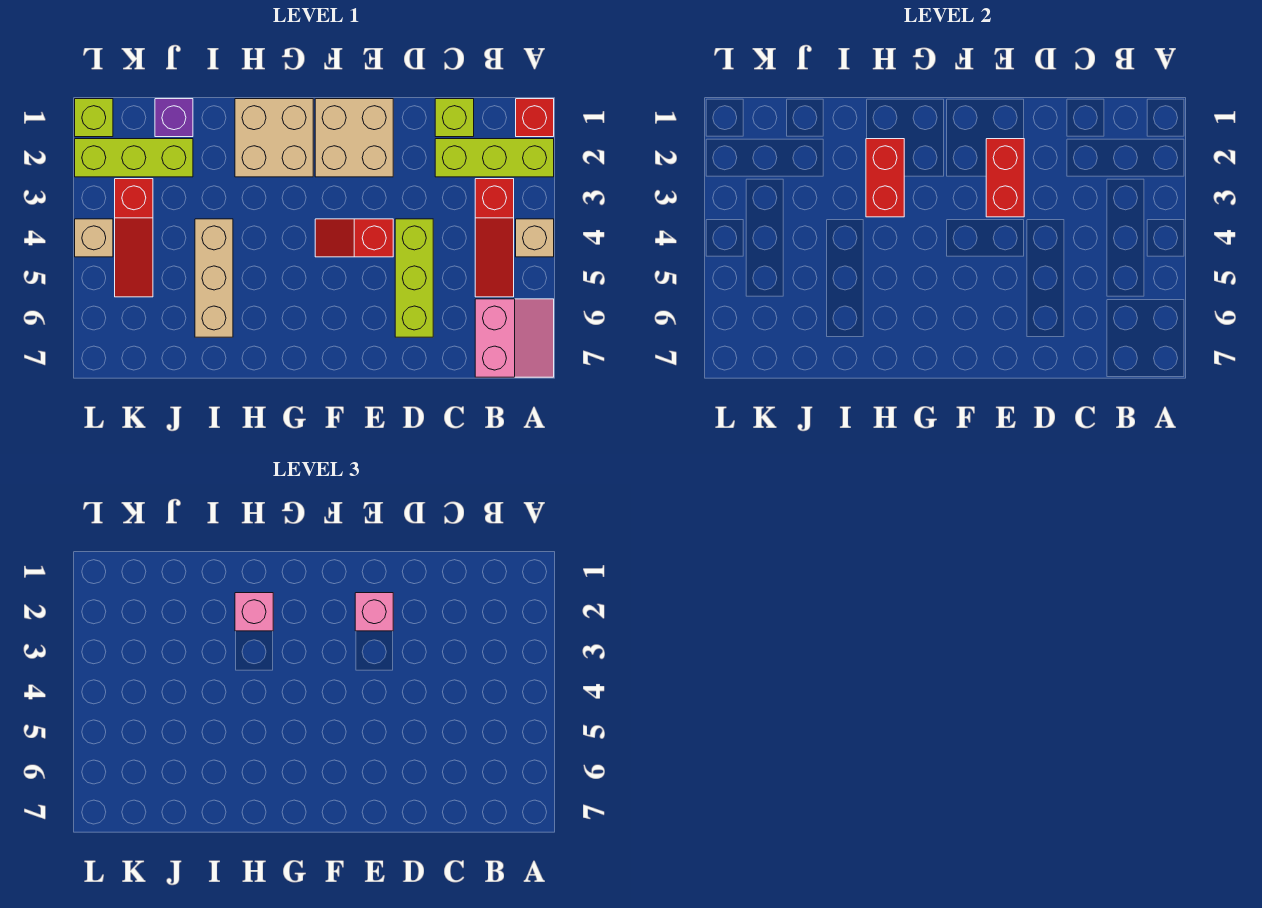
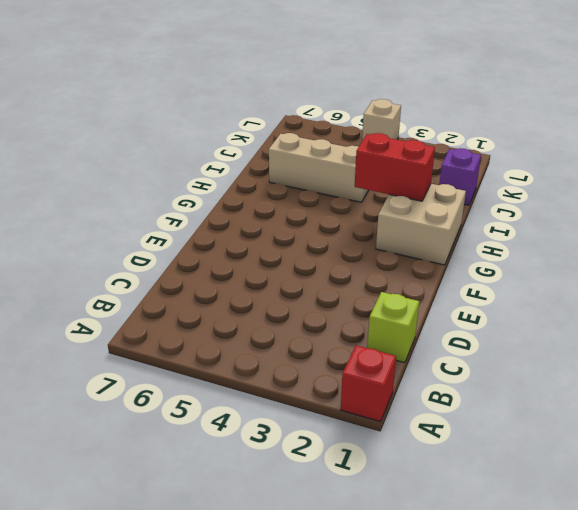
none -> lime brick A2:C2 level 1
none -> tan brick A4 level 1
none -> pink slope A6:B7 level 1 top B

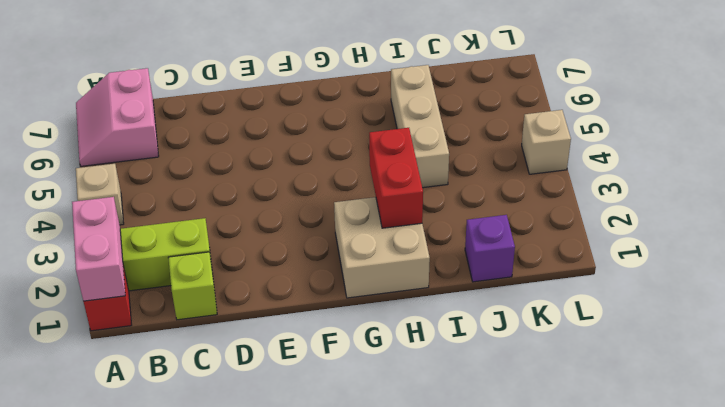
pink brick A1:A2 level 2 -> none
none -> red slope B3:B5 level 1 top 3
none -> lime brick D4:D6 level 1
none -> tan brick E1:F2 level 1

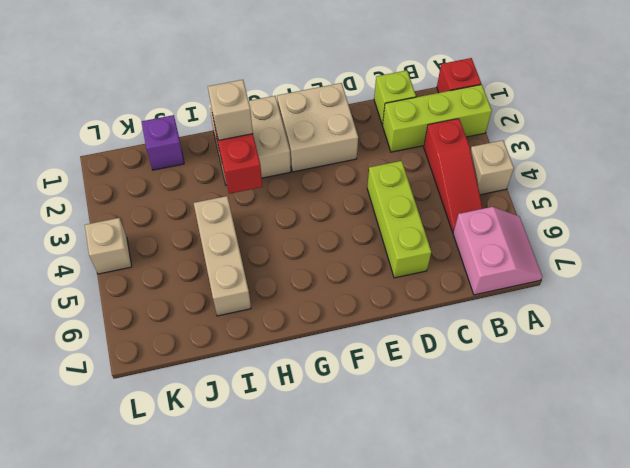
tan brick H2 level 3 -> pink brick H2 level 3
none -> red slope E4:F4 level 1 top E
none -> lime brick J2:L2 level 1
none -> red slope K3:K5 level 1 top 3

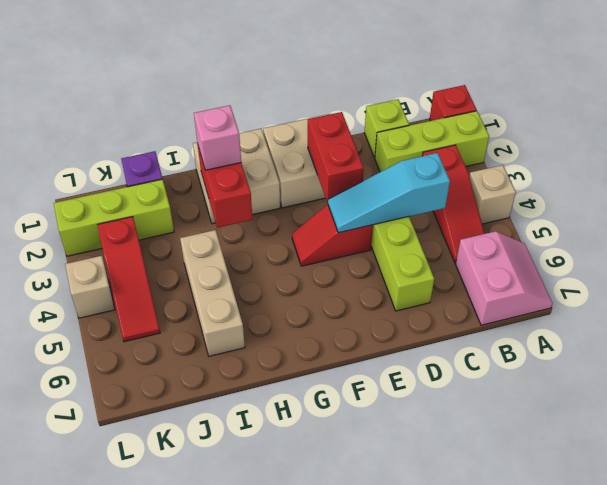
cyan slope C4:E4 level 2 top C -> none
none -> lime brick L1 level 1
none -> pink brick E2 level 3

